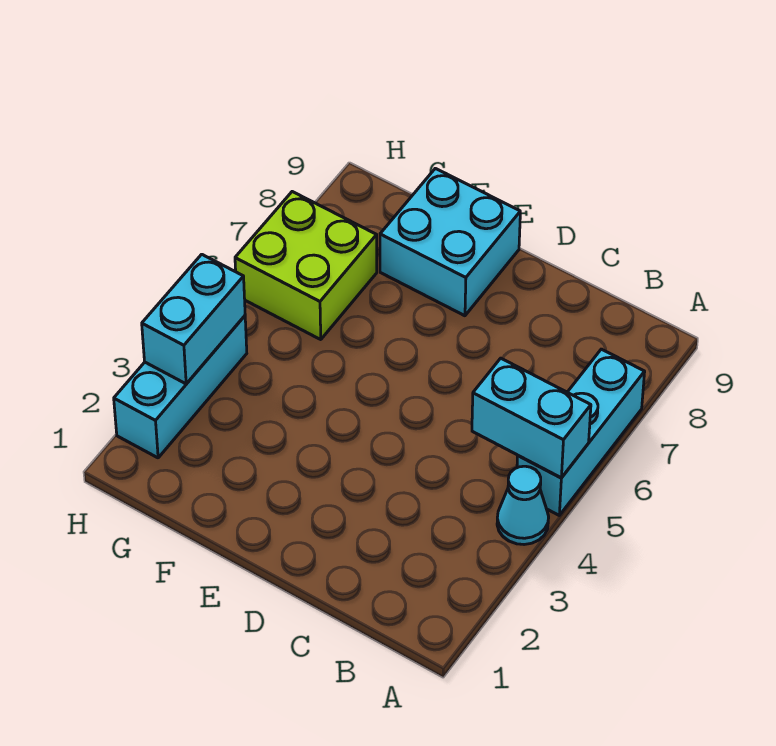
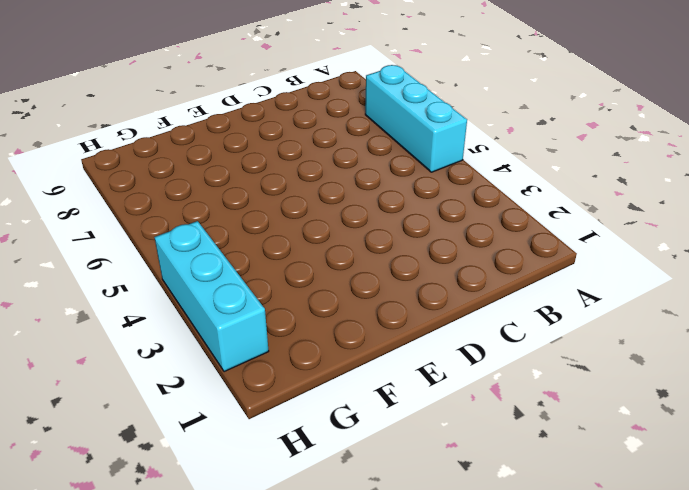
none -> cyan cone A4 level 1
none -> cyan brick E8:F9 level 1

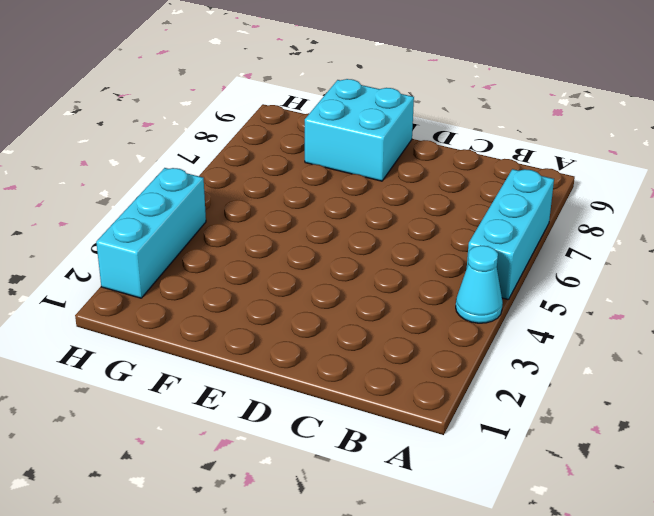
none -> lime brick G6:H7 level 1
none -> cyan brick A5:B5 level 2

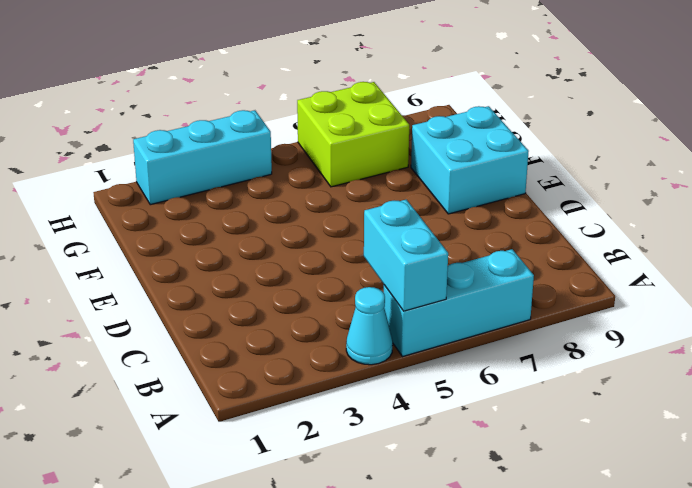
none -> cyan brick H3:H4 level 2

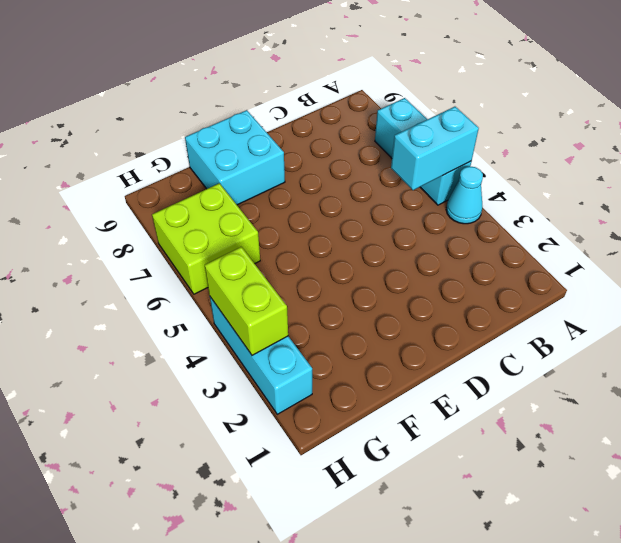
lime brick H3:H4 level 2 -> cyan brick H3:H4 level 2

